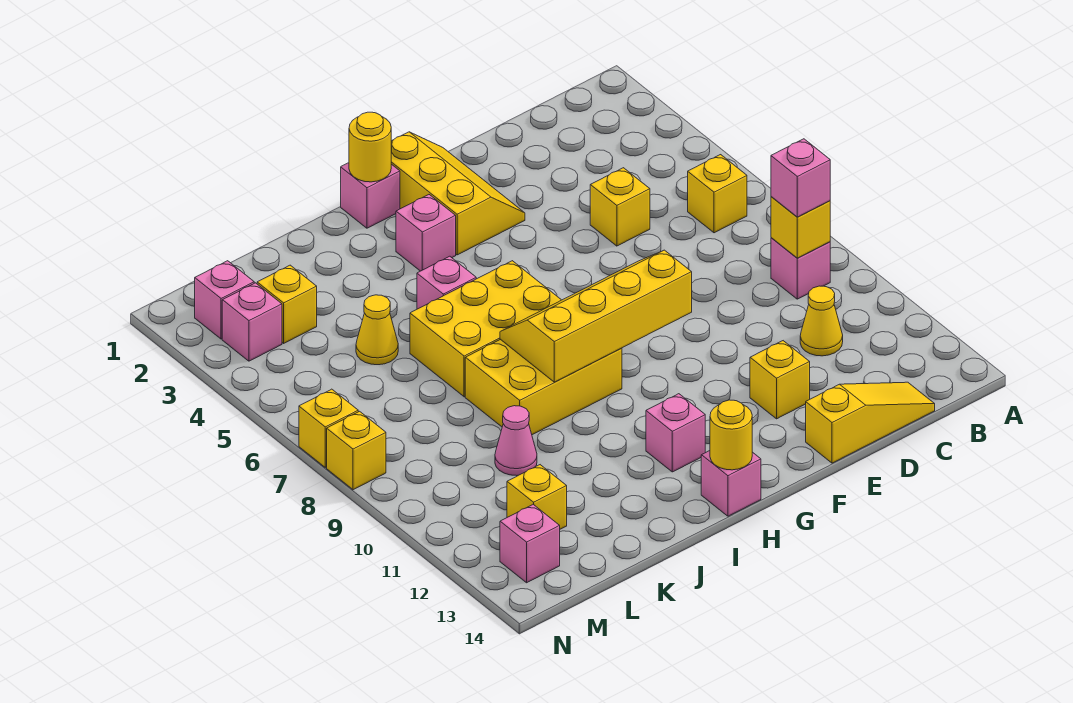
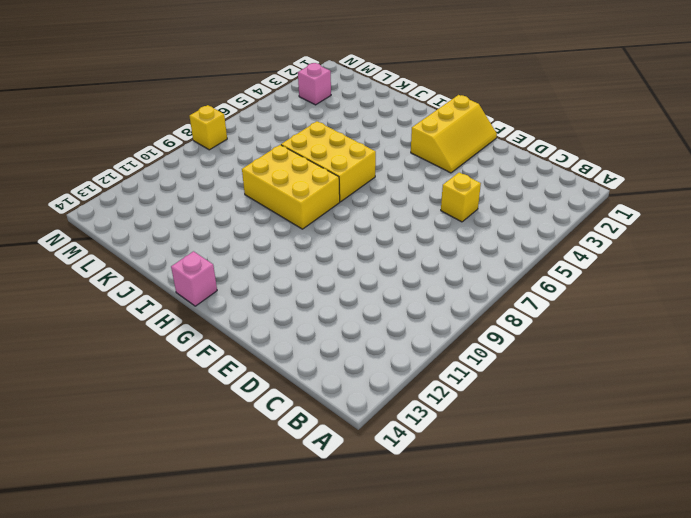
none -> yellow brick B6 level 1
none -> pink brick B9 level 1
none -> yellow cone C11 level 1

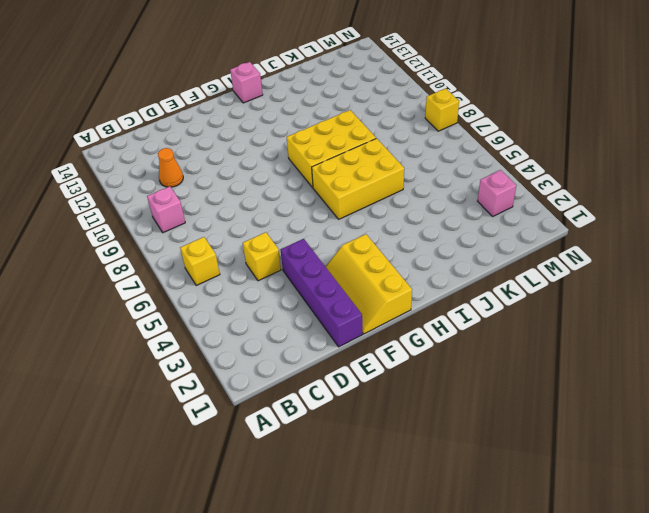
orange cone C11 level 1 -> yellow cone C11 level 1
purple brick E1:E4 level 1 -> none
none -> yellow slope C14:E14 level 1 top E
none -> yellow brick E12 level 1
none -> pink brick H1 level 1

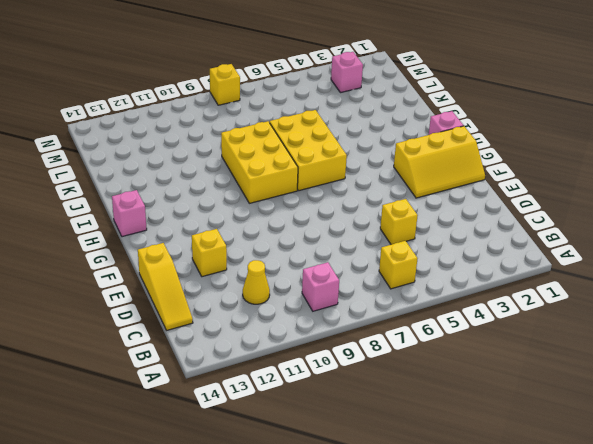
none -> pink brick H3 level 1
none -> pink brick H12 level 1
none -> pink brick I5 level 1

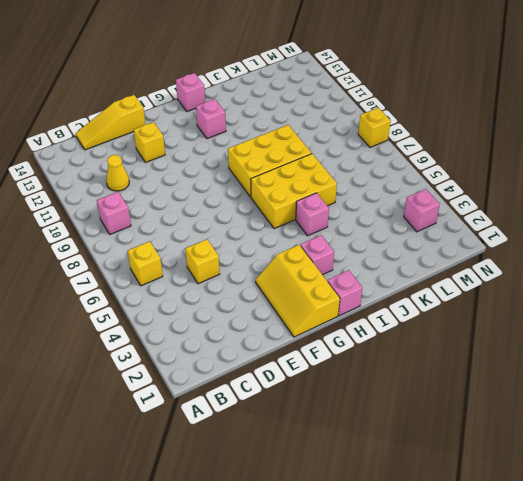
none -> yellow cone K5 level 1
none -> pink cone K10 level 1
none -> yellow brick L3 level 1

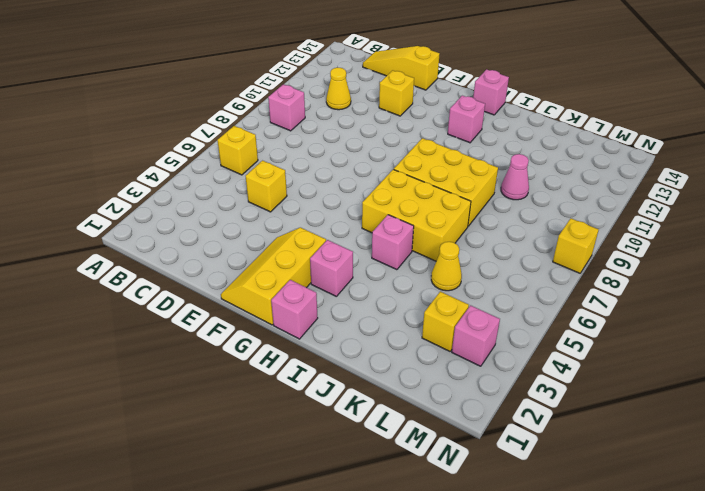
none -> yellow brick L12 level 1
none -> pink brick M2 level 1
none -> pink brick M13 level 1

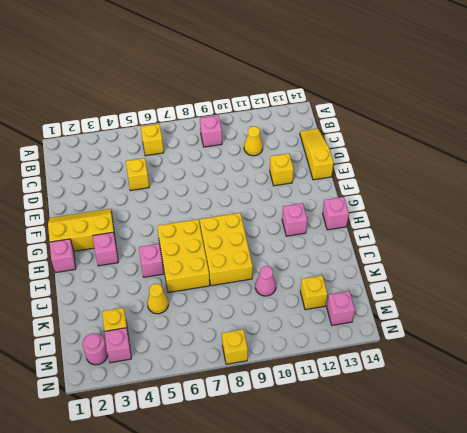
pink round brick M2 level 1 -> pink brick M2 level 1
none -> yellow brick N7 level 1
none -> yellow brick B9 level 2
none -> yellow slope F8:I9 level 2 top 9

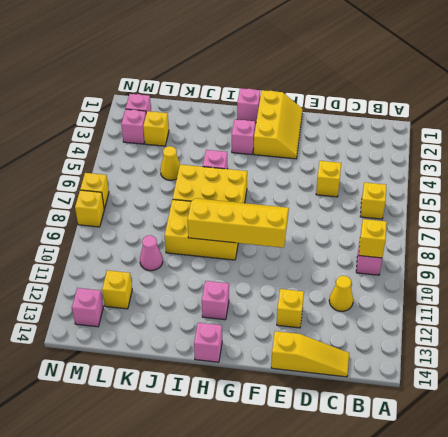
none -> yellow round brick H1 level 2
none -> yellow round brick H14 level 2
none -> pink brick B9 level 3

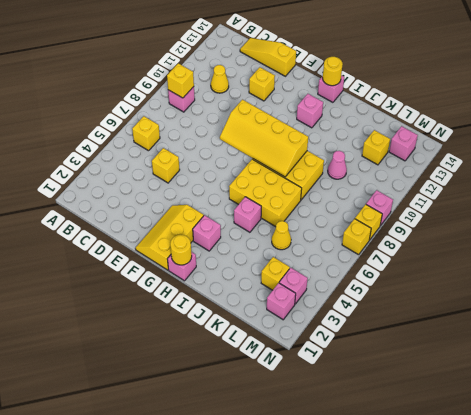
pink brick N9 level 1 -> pink brick B9 level 3

